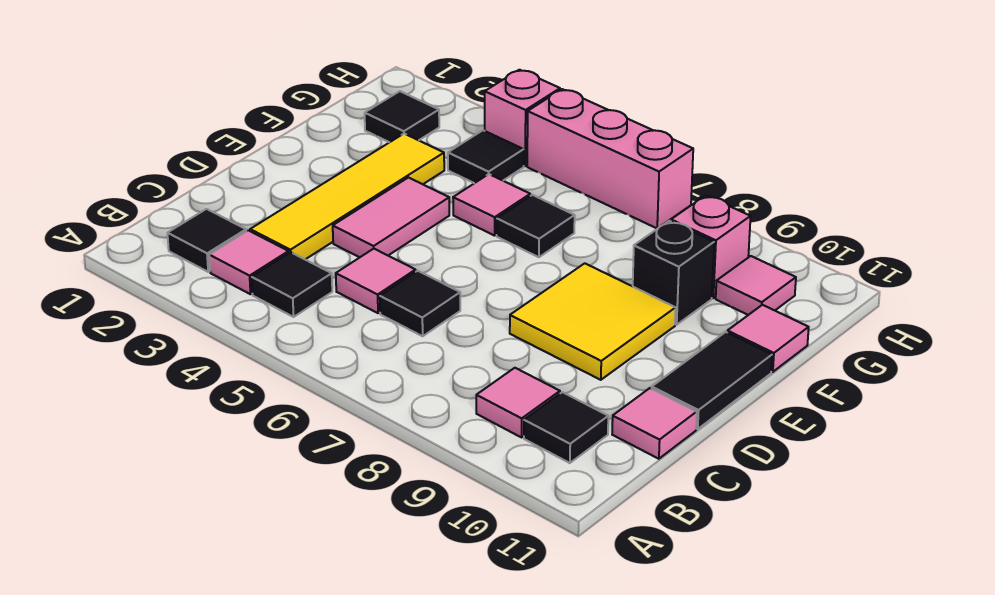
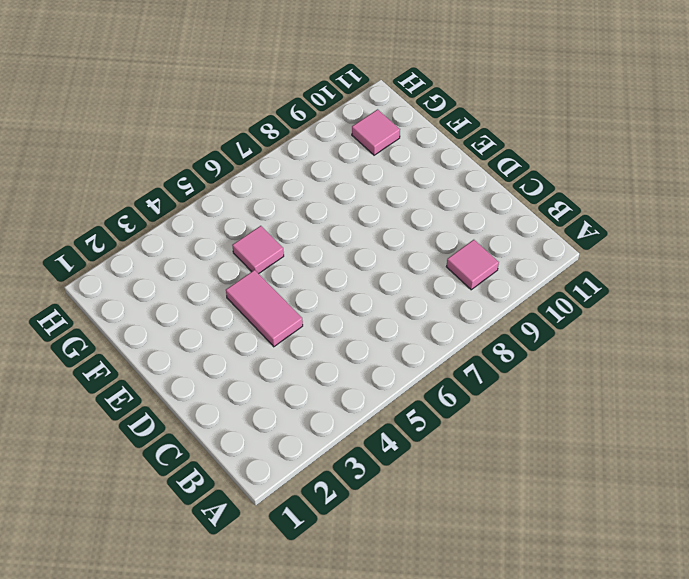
none -> black tile B2 level 1
none -> pink tile B3 level 1
none -> black tile B4 level 1

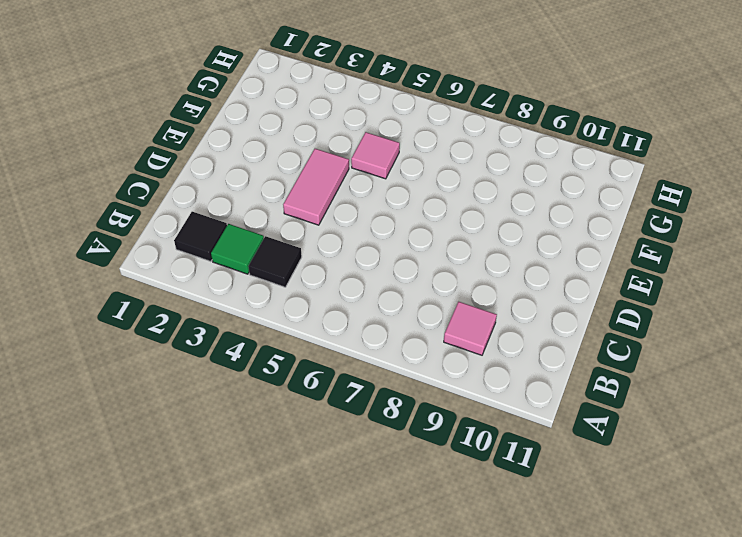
green tile B3 level 1 -> pink tile B3 level 1
none -> black tile B10 level 1
none -> yellow tile C3:F3 level 1
none -> pink tile C5 level 1

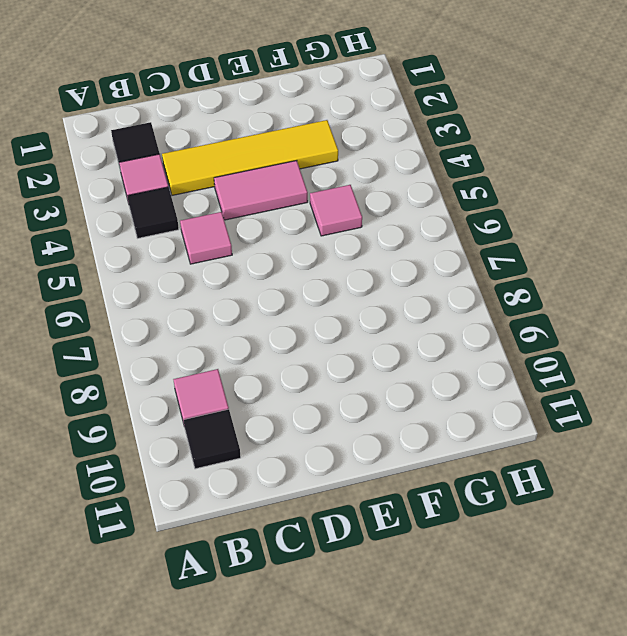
none -> black tile C6 level 1
none -> pink tile C11 level 1
none -> yellow tile D8:E9 level 1

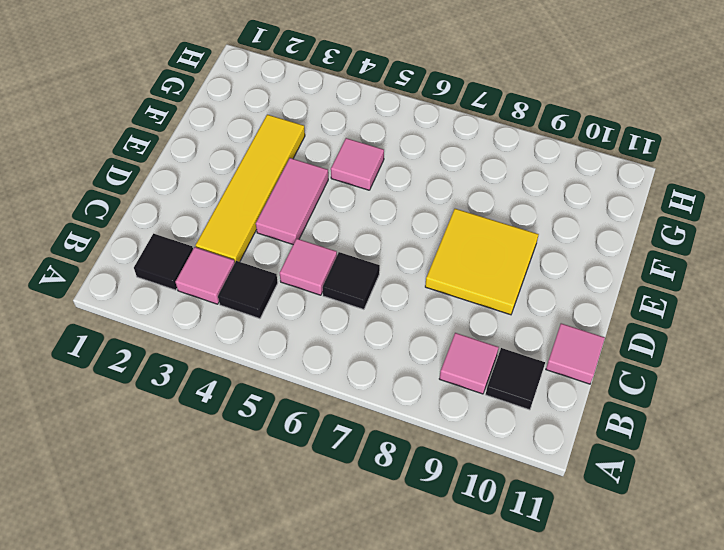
none -> black tile D11:E11 level 1
none -> black tile F6 level 1
none -> black brick F9 level 1

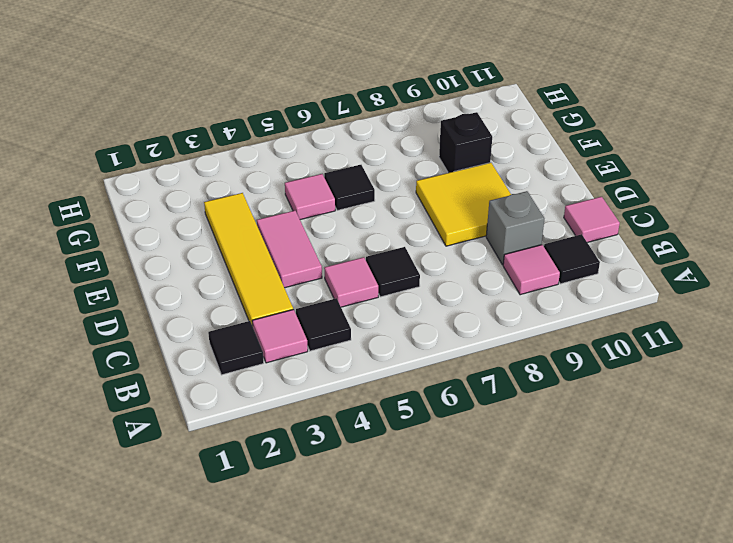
grey brick C9 level 1 -> none
none -> black tile D11:E11 level 1
none -> pink tile F11 level 1
none -> black tile G2 level 1

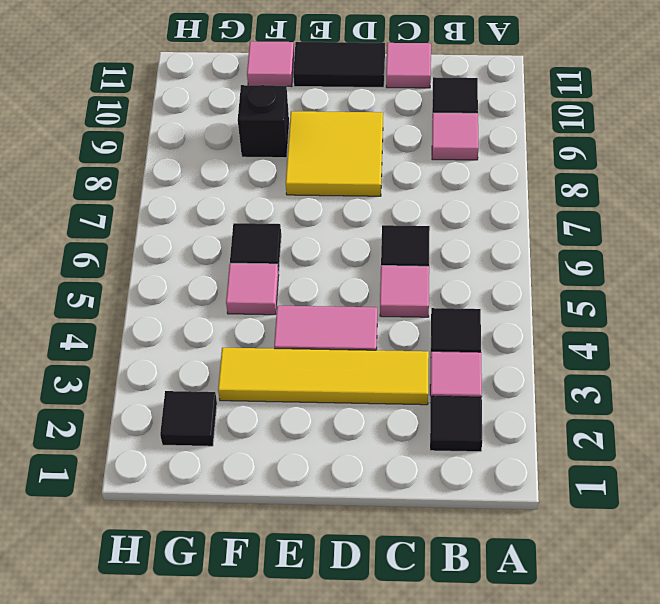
none -> black tile G4 level 1
none -> pink brick G9 level 1
none -> pink tile G10 level 1

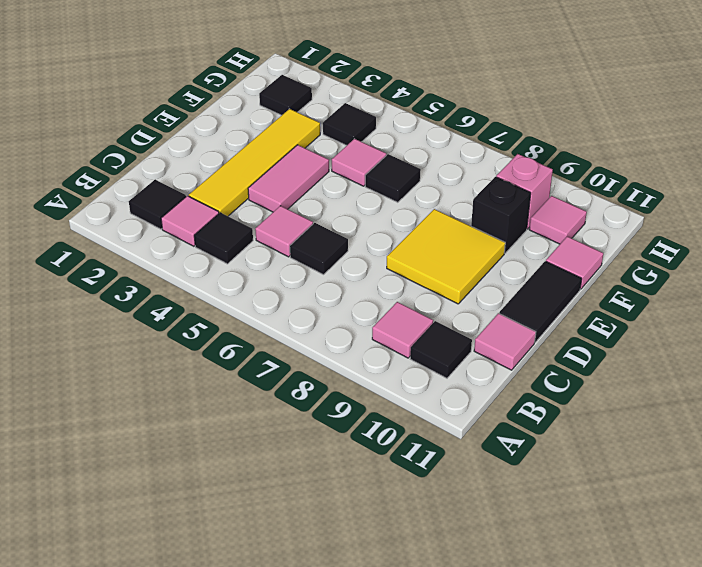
none -> pink brick H4 level 1
none -> pink brick H5:H7 level 1

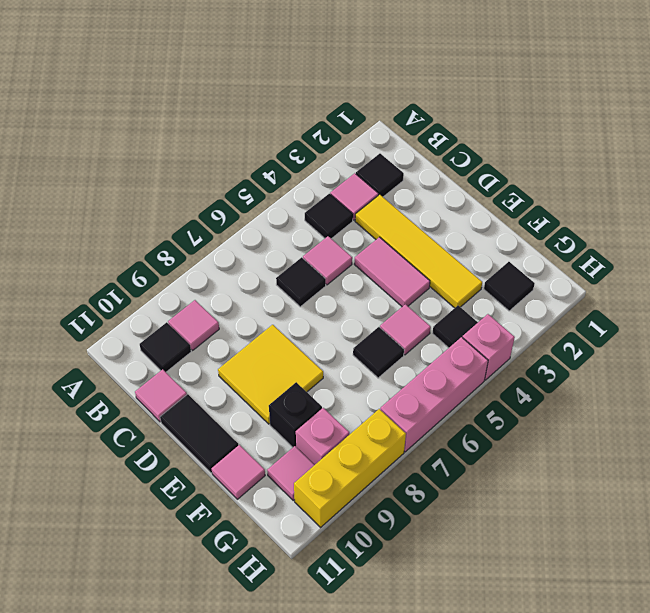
yellow brick H8:H10 level 1 -> none

